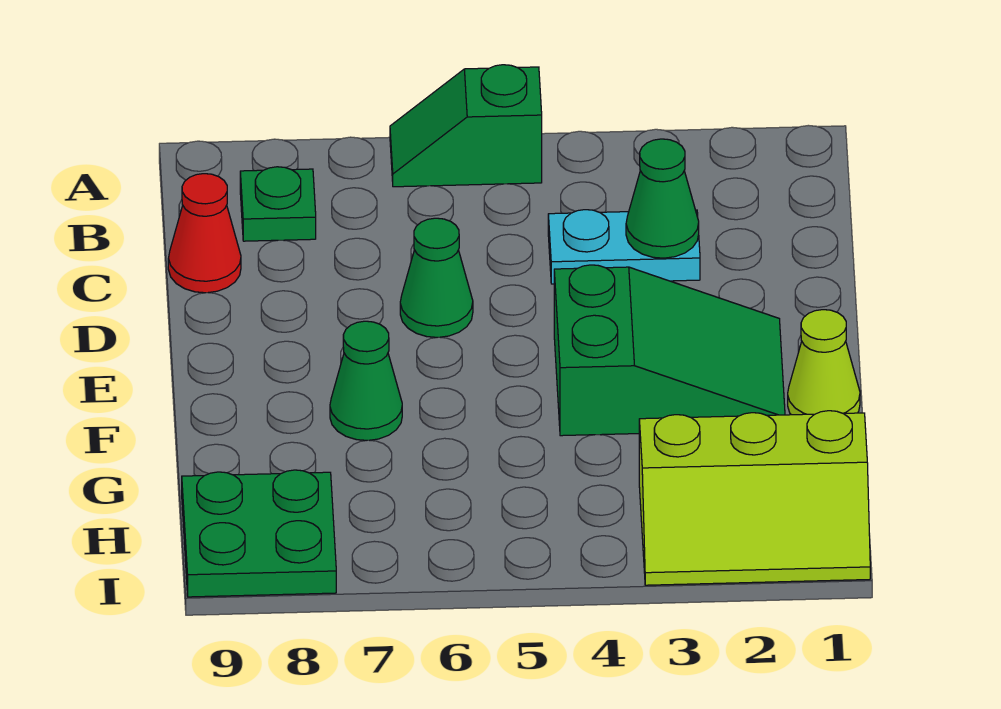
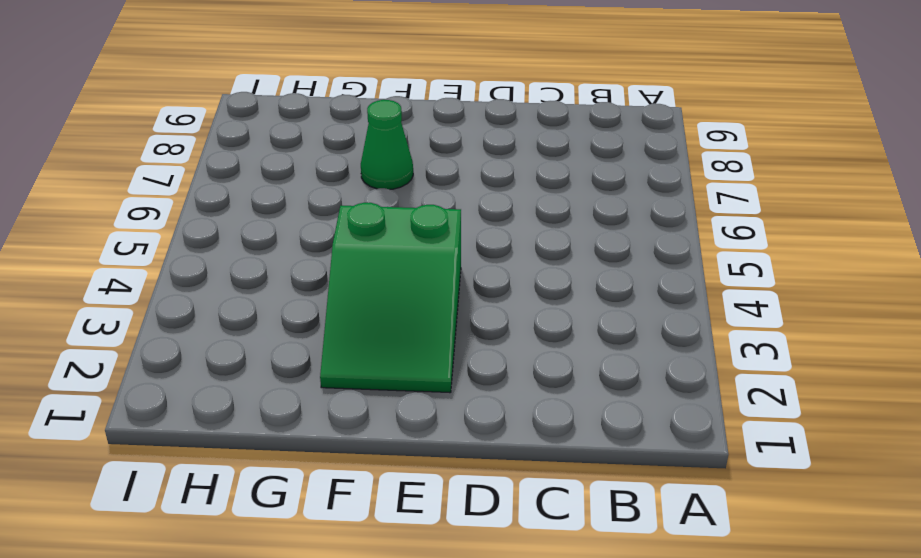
none -> green slope A5:A6 level 1 top 5
none -> green plate B8 level 1

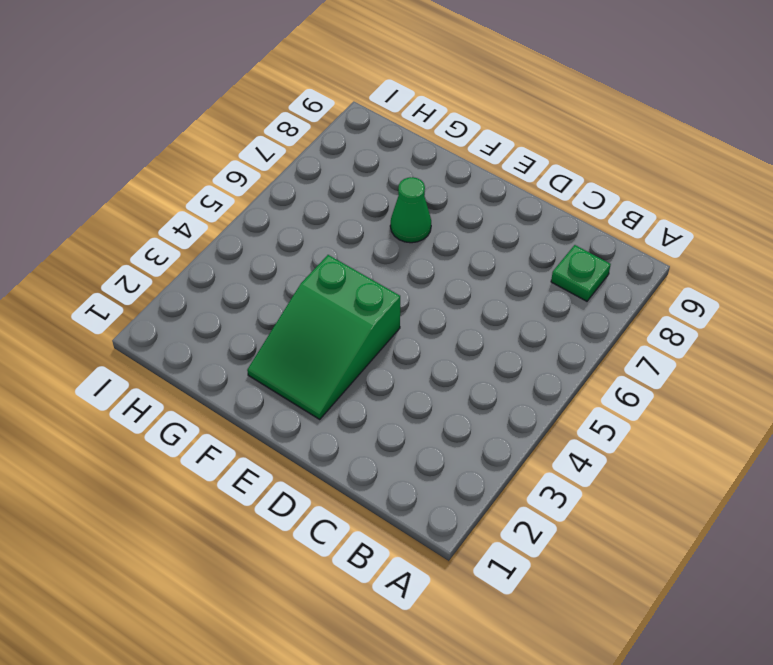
none -> green slope A5:A6 level 1 top 5
none -> cyan plate C3:C4 level 1

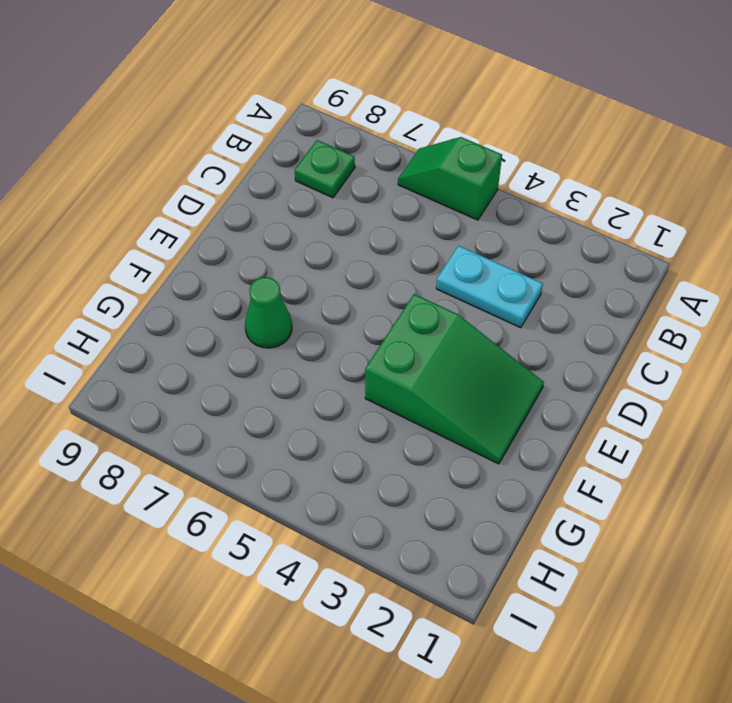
none -> red cone C9 level 1
none -> green cone D6 level 1

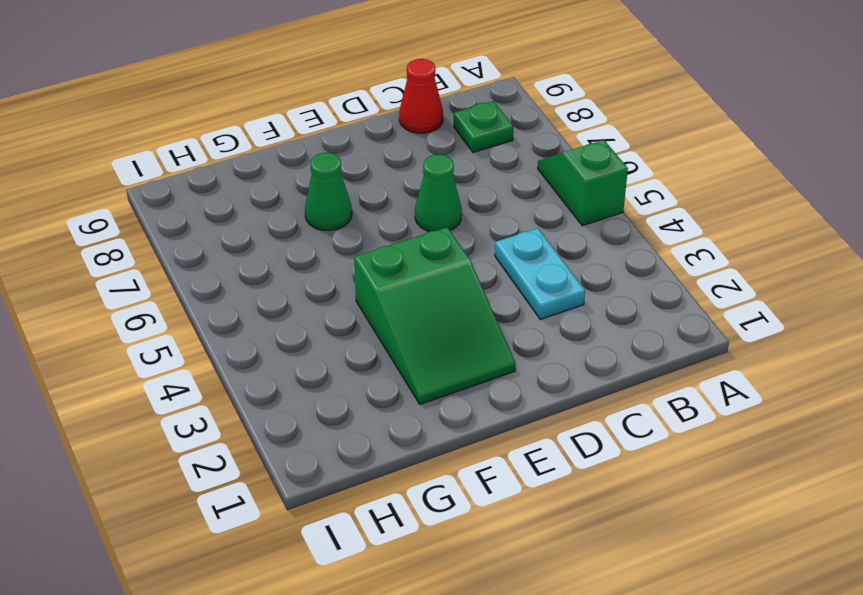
none -> lime cone F1 level 1
none -> lime slope H1:I3 level 1 top H

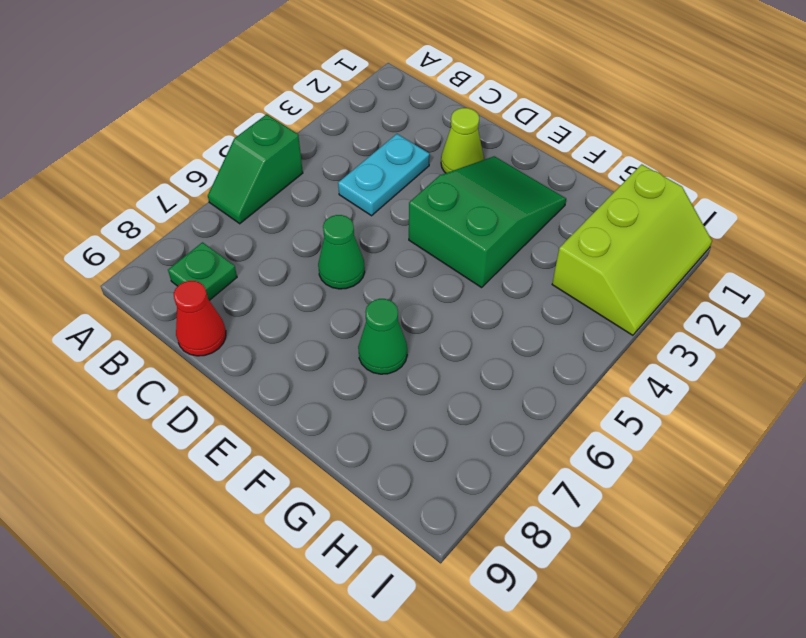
lime cone D2 level 1 -> lime cone F1 level 1
none -> green plate H8:I9 level 1
none -> green cone C3 level 2

